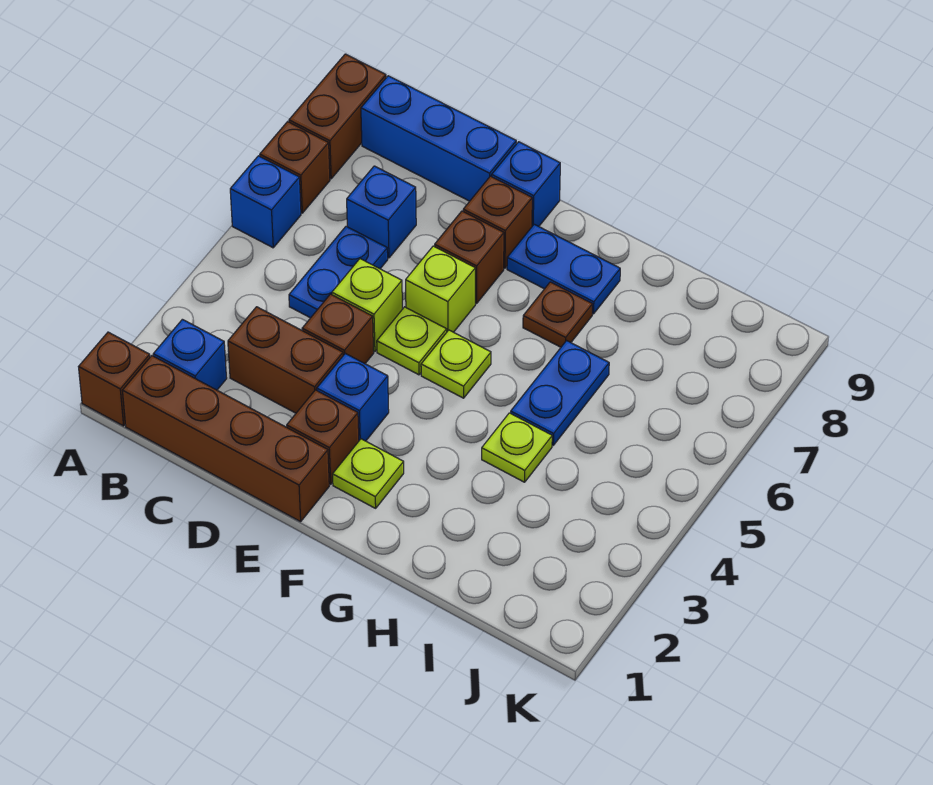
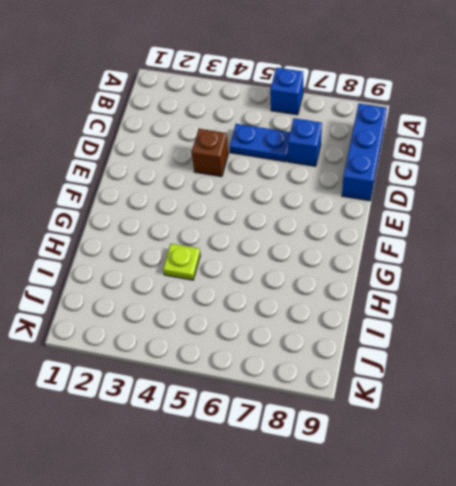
none -> brown brick A1 level 1
none -> brown brick A7 level 1
none -> brown brick A8:A9 level 1

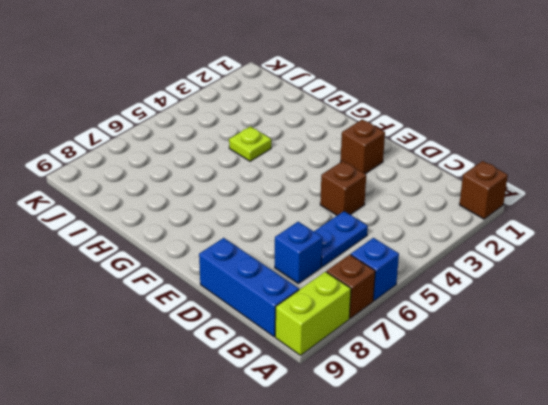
lime brick A8:A9 level 1 -> brown brick A8:A9 level 1
none -> brown brick B1:E1 level 1
none -> blue brick B2 level 1
none -> brown brick C3:D3 level 1

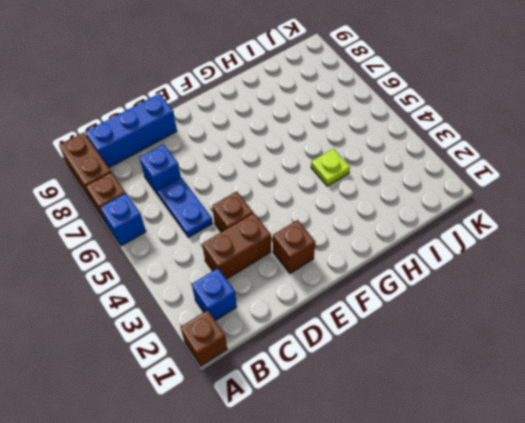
none -> brown brick B1:E1 level 1
none -> lime brick D5 level 1
none -> blue brick E3 level 1

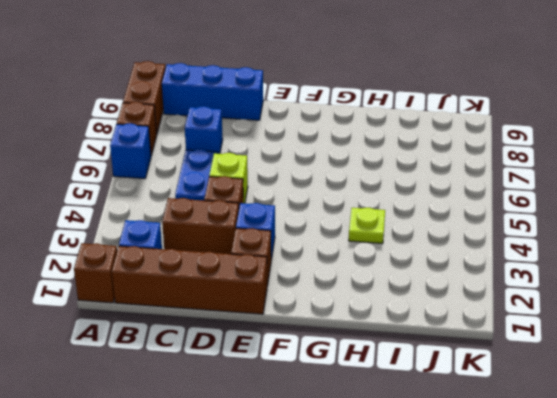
none -> lime plate E5 level 1
none -> lime brick E6 level 1
none -> brown brick E7 level 1

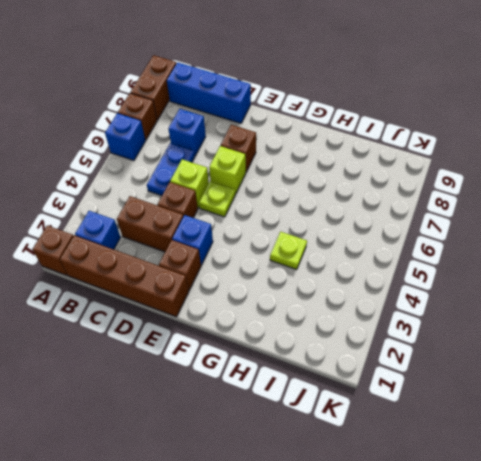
none -> brown brick E8 level 1
none -> blue brick E9 level 1
none -> lime plate F2 level 1

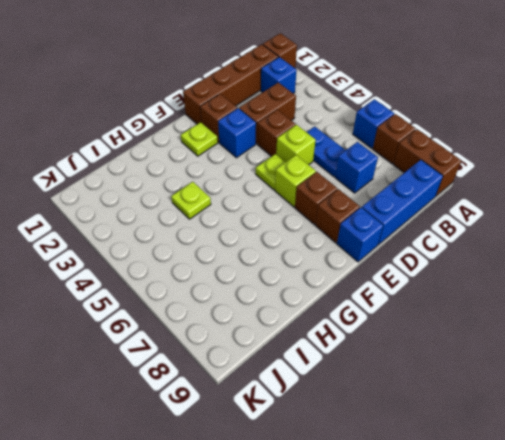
none -> lime plate F5 level 1
none -> blue plate F8:G8 level 1
none -> brown plate G7 level 1

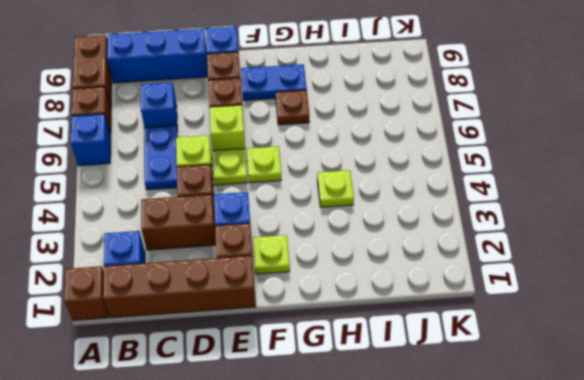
none -> blue plate H5:H6 level 1

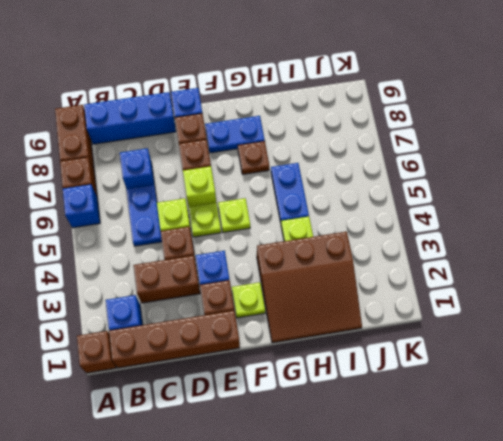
brown slope G1:I3 level 1 top 3 -> none

